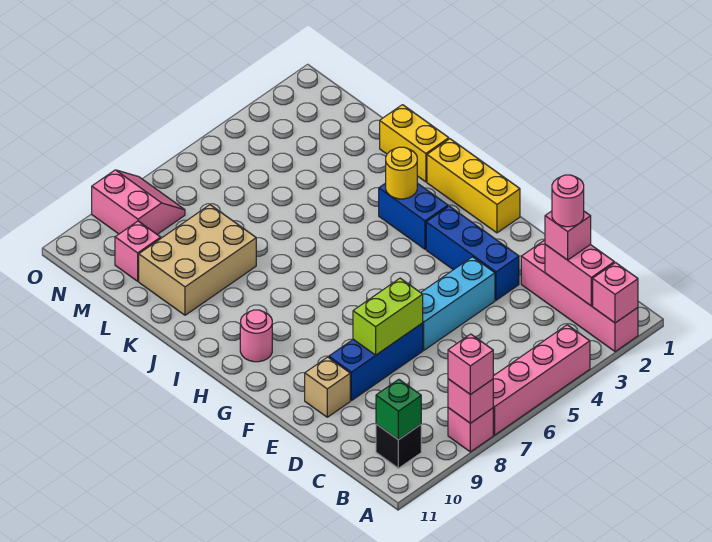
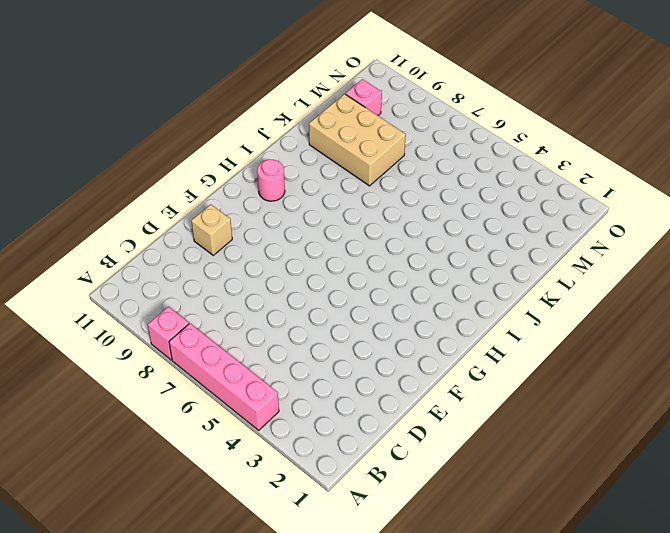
none -> pink brick A2:D2 level 1
none -> black brick B10 level 1
none -> blue brick E3:G3 level 1

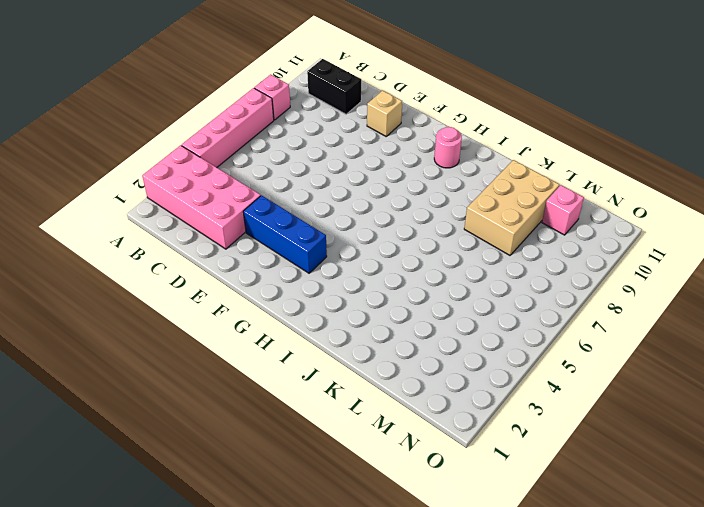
pink brick A2:D3 level 1 -> pink brick A2:D2 level 1
black brick B10:C10 level 1 -> black brick B10 level 1
none -> cyan brick E4:E6 level 1
none -> blue brick E7:E9 level 1
none -> yellow brick G1:I1 level 1

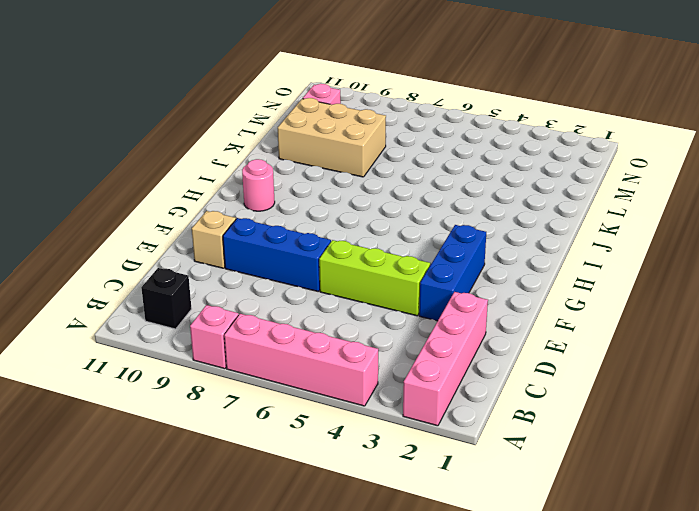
lime brick E4:E6 level 1 -> cyan brick E4:E6 level 1
none -> yellow brick G1:I1 level 1
none -> blue brick H3:I3 level 1
none -> yellow brick J1:K1 level 1

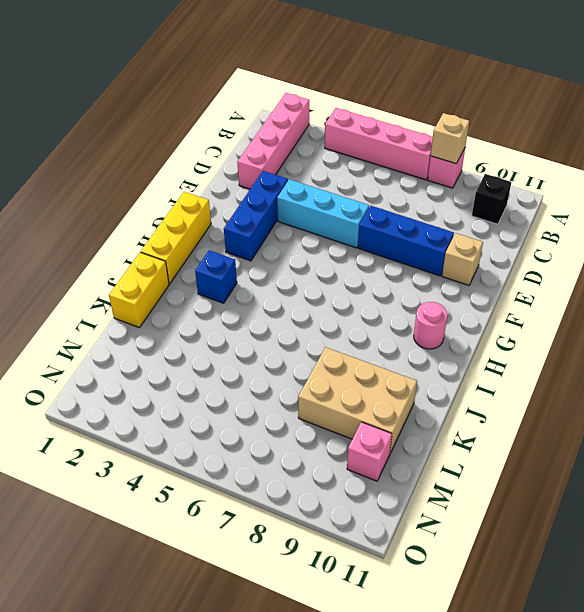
tan brick A8 level 2 -> pink brick A8 level 2
blue brick I3 level 1 -> blue brick H3:I3 level 1
none -> pink slope N8:O9 level 1 top 9
none -> pink brick A2 level 2
none -> pink brick B2:C2 level 2

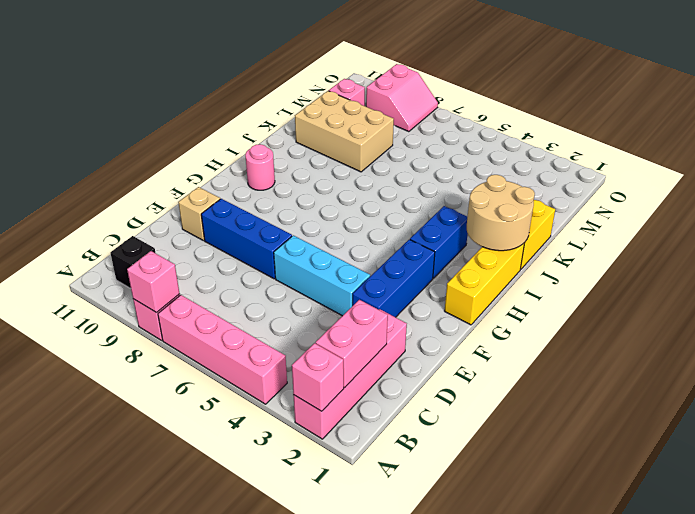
tan round brick I1:J2 level 2 -> none
none -> green brick B10 level 2
none -> lime brick E7:E8 level 2
none -> yellow round brick I3 level 2

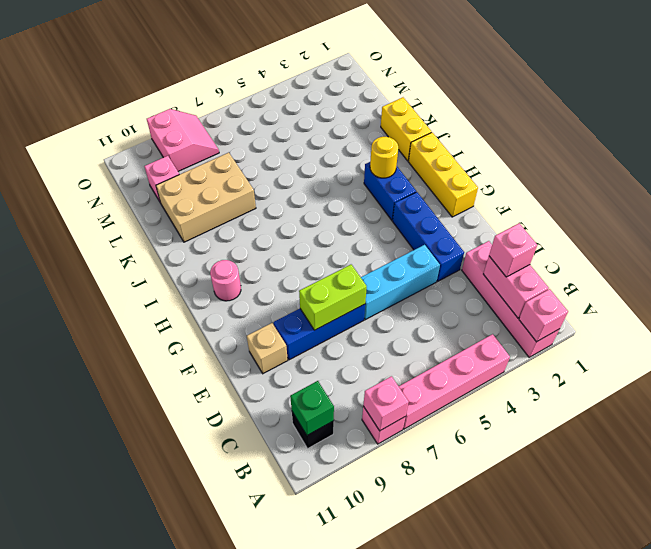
none -> pink brick A8 level 3
none -> pink round brick C2 level 4

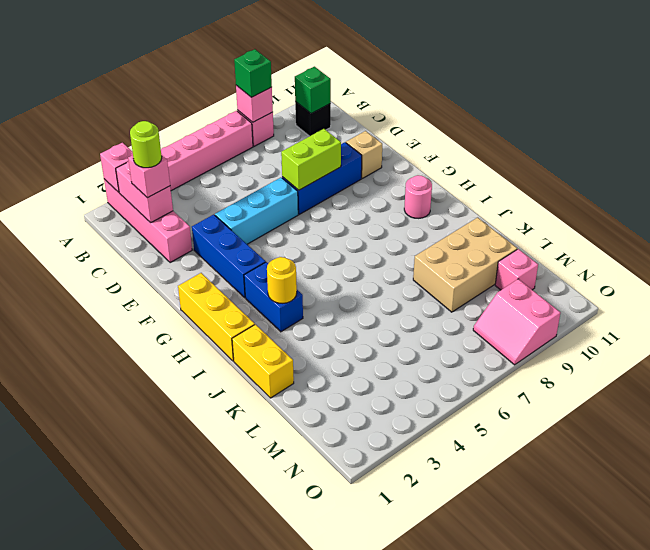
green brick A8 level 3 -> pink brick A8 level 3
lime round brick C2 level 4 -> pink round brick C2 level 4

